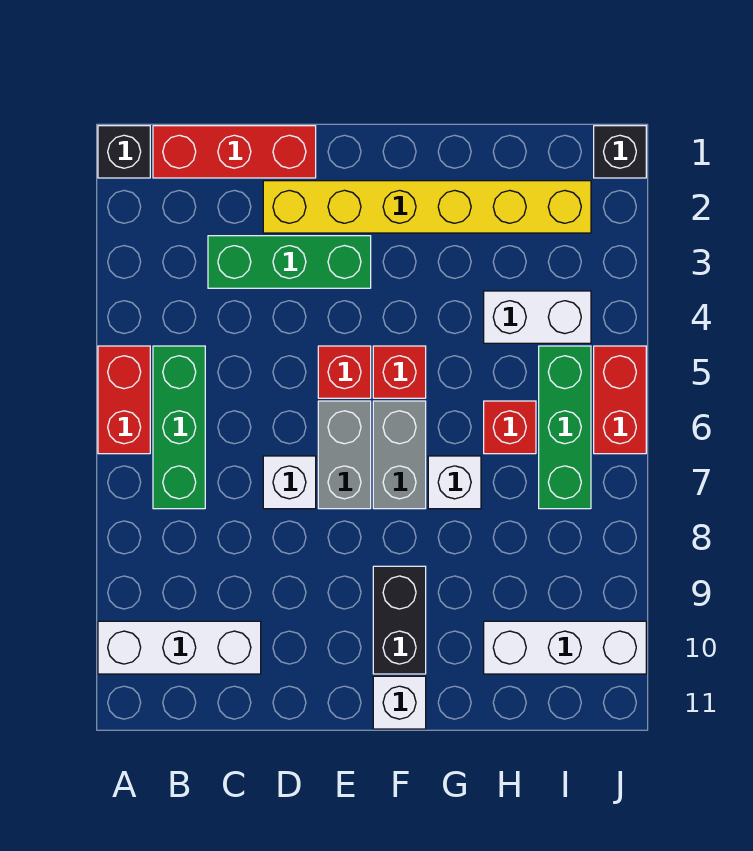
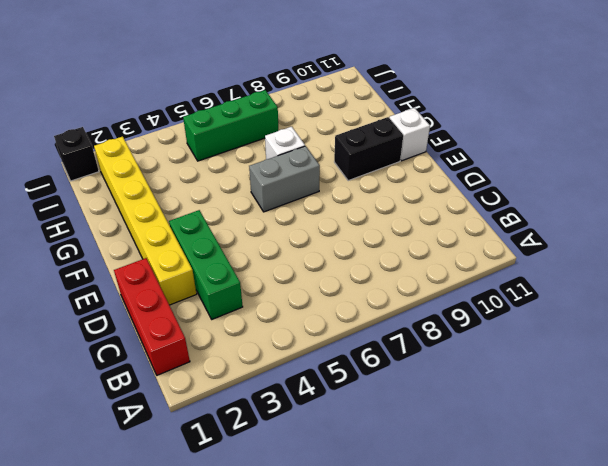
none -> black brick A1 level 1
none -> red brick A5:A6 level 1
none -> white brick A10:C10 level 1

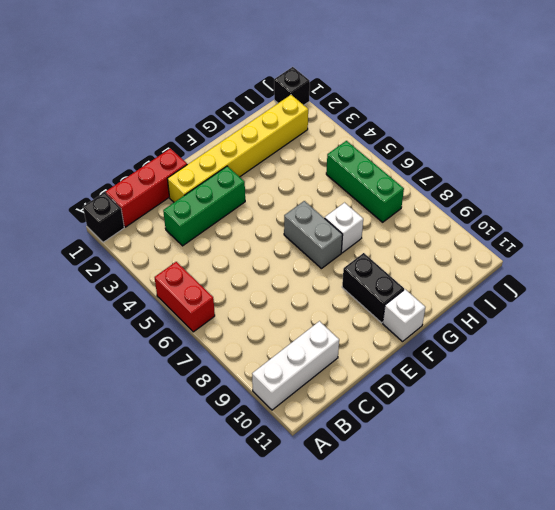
none -> green brick B5:B7 level 1
none -> white brick D7 level 1
none -> red brick E5 level 1

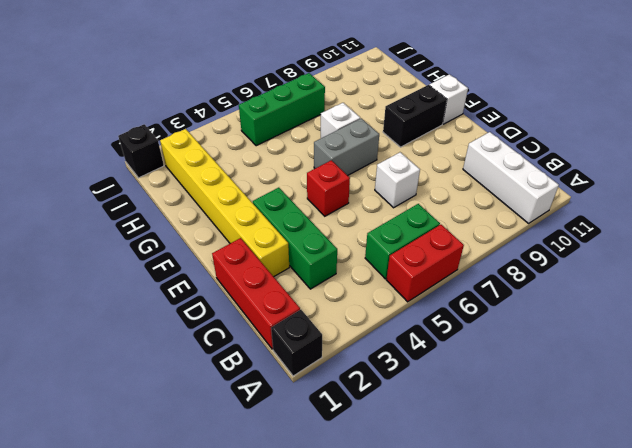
green brick B5:B6 level 1 -> green brick B5:B7 level 1
none -> grey brick E6:E7 level 1
none -> red brick F5 level 1
none -> white brick H4:I4 level 1

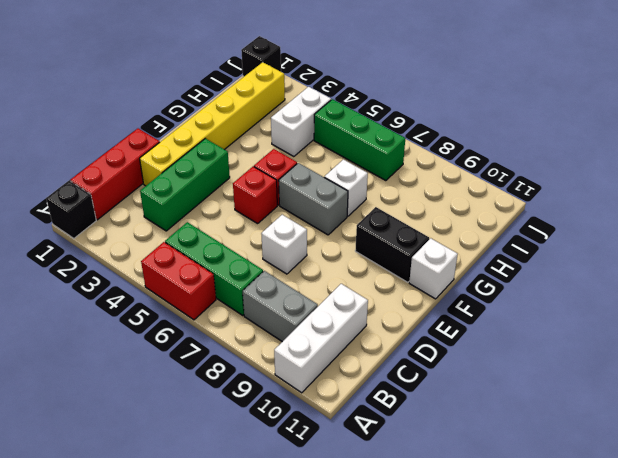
grey brick B8:B9 level 1 -> grey brick E6:E7 level 1
none -> red brick H6 level 1
none -> white brick H10:J10 level 1
none -> red brick J5:J6 level 1

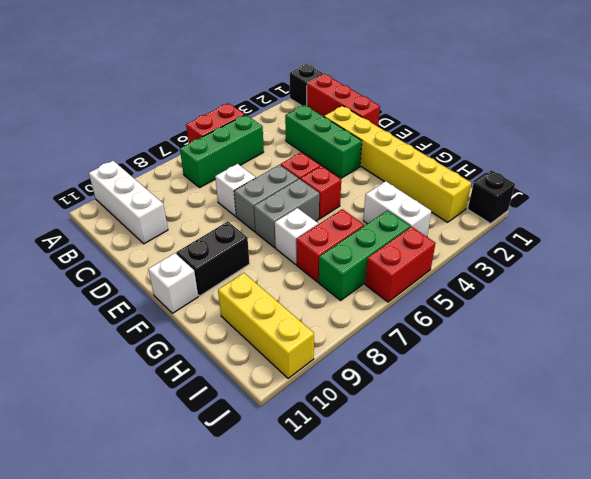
red brick H6:H7 level 1 -> red brick H6 level 1
yellow brick H10:J10 level 1 -> white brick H10:J10 level 1

